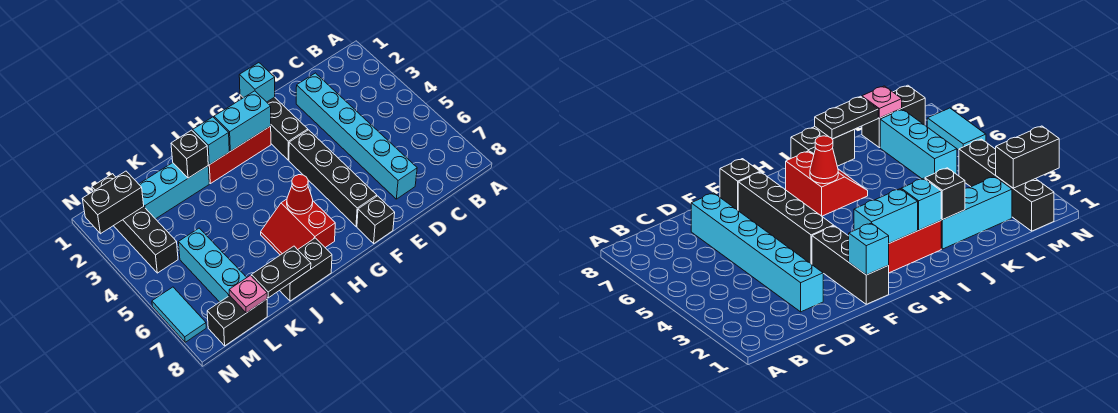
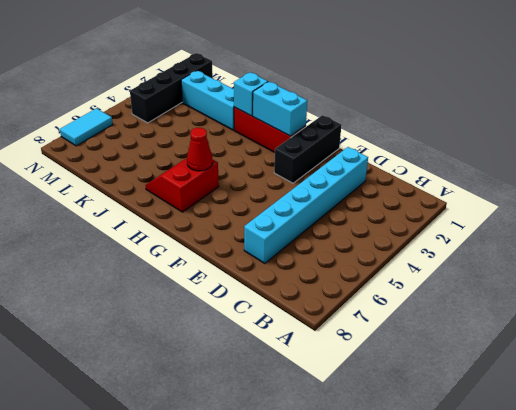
none -> black brick F4:F7 level 1
none -> black brick F8 level 1
none -> black brick I8:J8 level 1

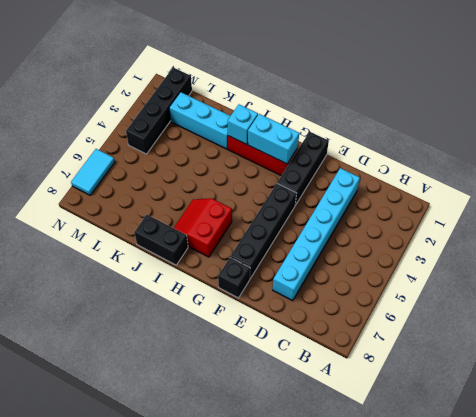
none -> cyan brick L5:L7 level 1
none -> black brick L8:M8 level 1
none -> cyan brick F1 level 2

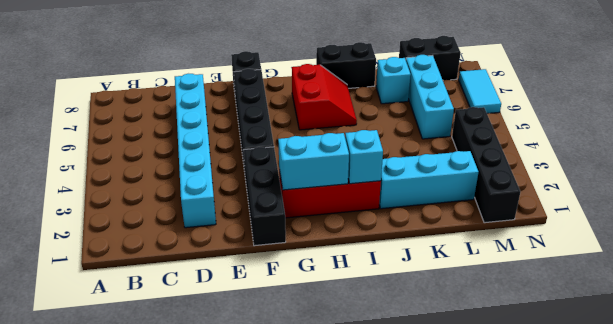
cyan brick K7 level 1 -> cyan brick F1 level 2
none -> red cone H6 level 2
none -> black brick J2 level 2
none -> black plate J8:K8 level 2

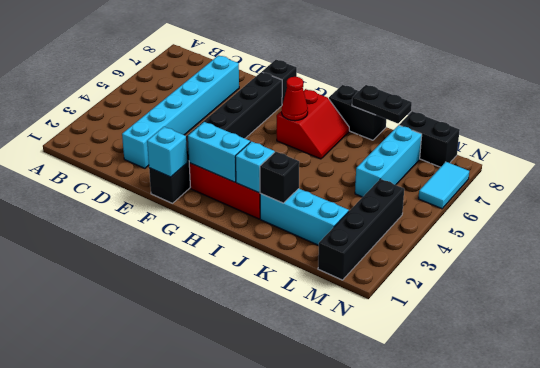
none -> pink plate L8 level 2
none -> black brick M2:N2 level 2

